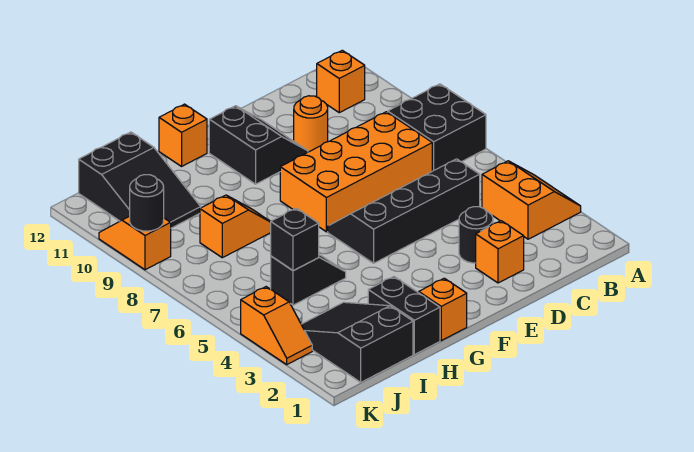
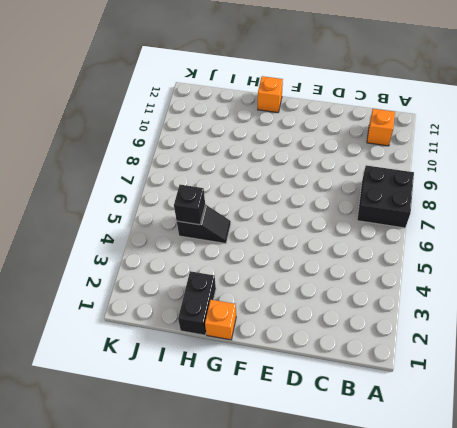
none -> orange slope A3:B4 level 1 top B
none -> black slope C5:F6 level 1 top 5
none -> orange brick C7:F8 level 1

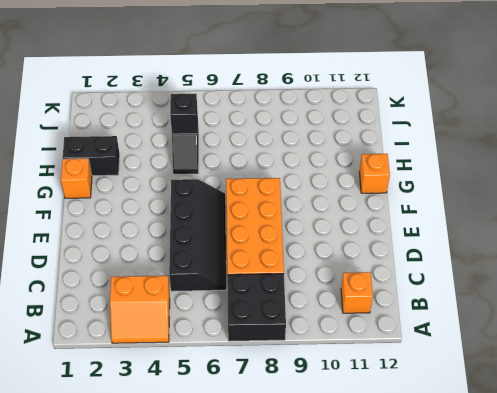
none -> orange brick D2 level 1
none -> black round brick D3 level 1
none -> orange round brick D10 level 1

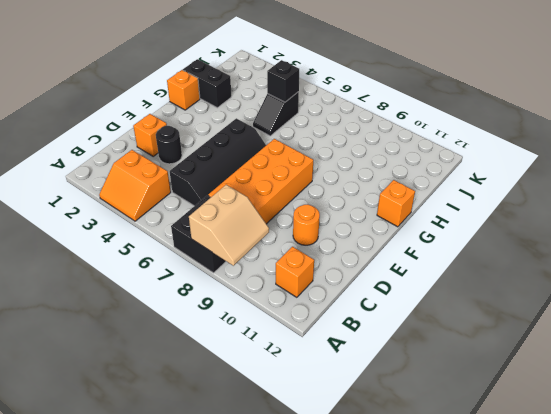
tan slope A8:B9 level 2 top 8 -> none
none -> black slope E10:F11 level 1 top F
none -> orange slope H8:I8 level 1 top I
none -> black slope I1:J3 level 1 top 1

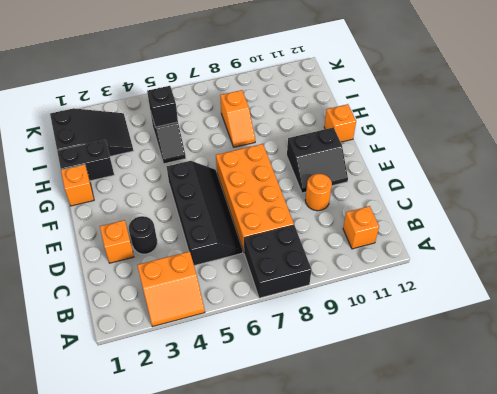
none -> black slope I10:J12 level 1 top 12
none -> orange slope K3:K4 level 1 top 4
none -> orange slope K9:K10 level 1 top 9

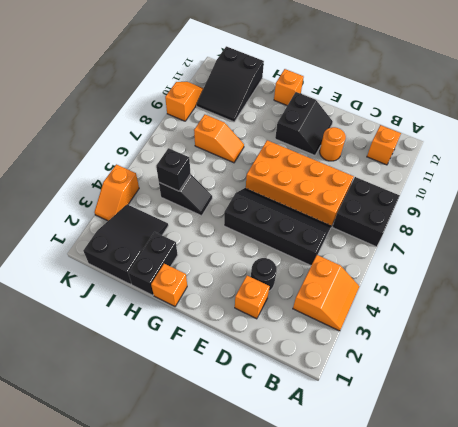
none -> black round brick K9 level 2

